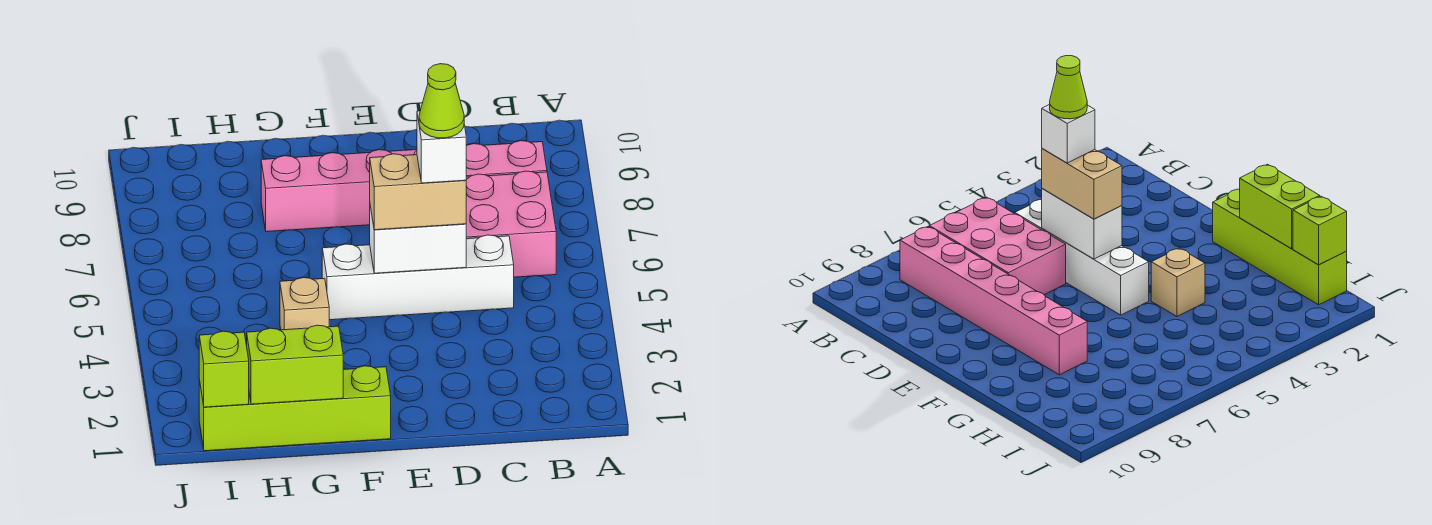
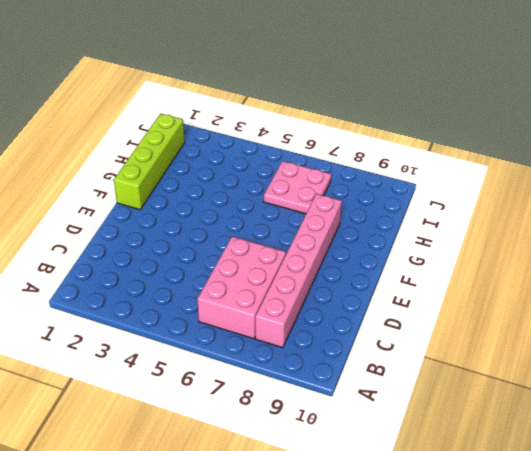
pink plate H6:I7 level 1 -> none
none -> white brick C5:F5 level 1
none -> tan brick G4 level 1

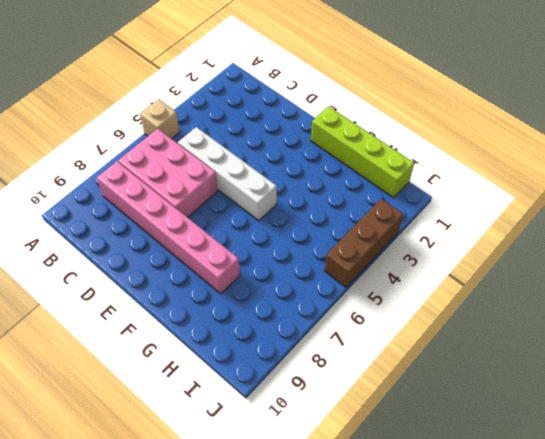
tan brick A5 level 1 -> tan brick G4 level 1
brown brick J3:J5 level 1 -> none
none -> white brick D5:E5 level 2
none -> lime brick G1:H1 level 2

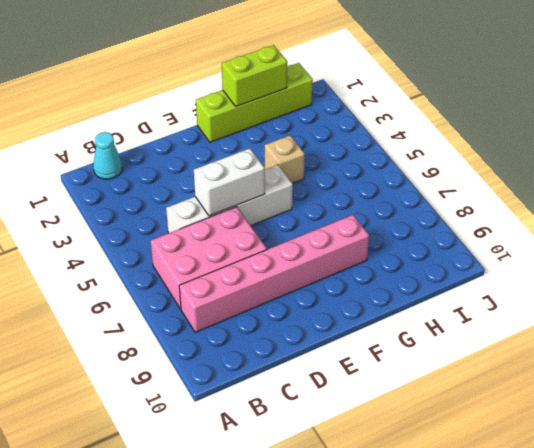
cyan cone B1 level 1 -> none
none -> lime brick I1 level 2
none -> tan brick D5:E5 level 3

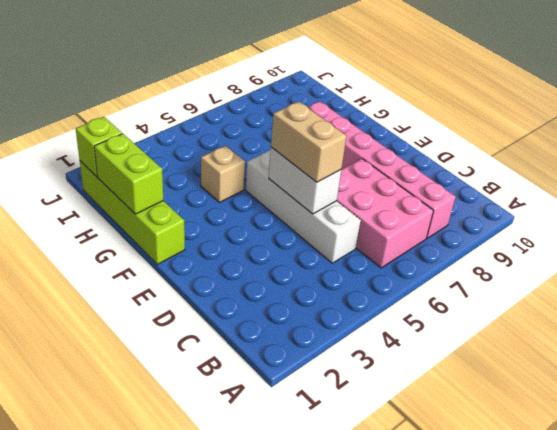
none -> white brick D5 level 4
none -> lime cone D5 level 5

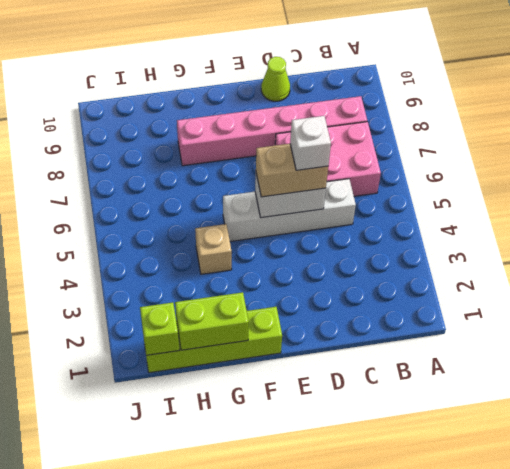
lime cone D10 level 1 -> lime cone D5 level 5

